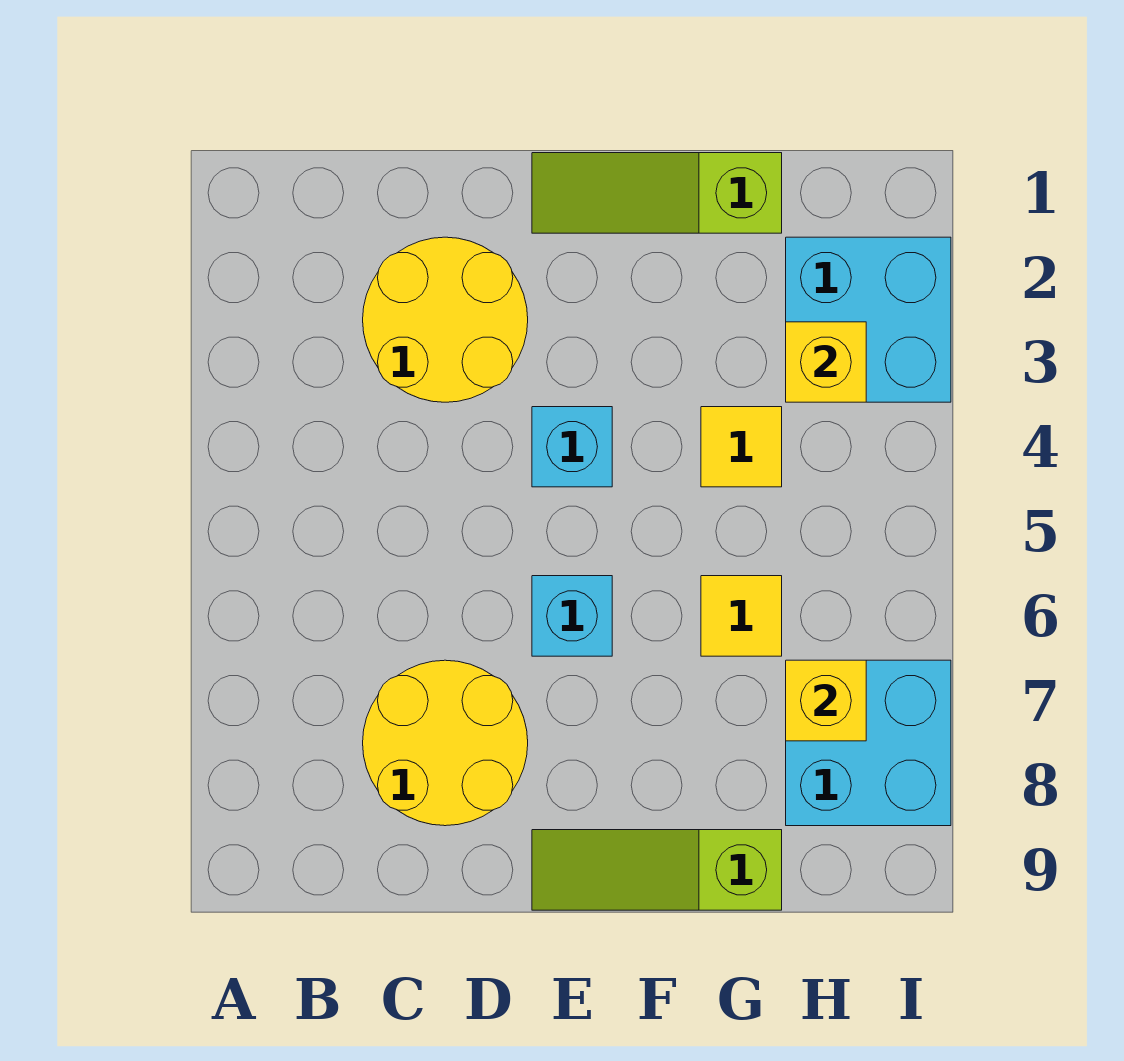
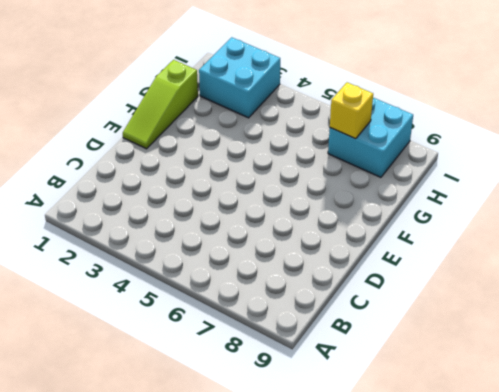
none -> yellow round brick C2:D3 level 1
none -> yellow round brick C7:D8 level 1
none -> cyan brick E4 level 1

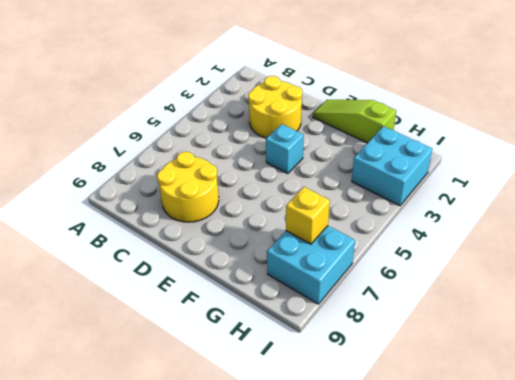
none -> cyan brick E6 level 1
none -> lime slope E9:G9 level 1 top G
none -> yellow tile G4 level 1

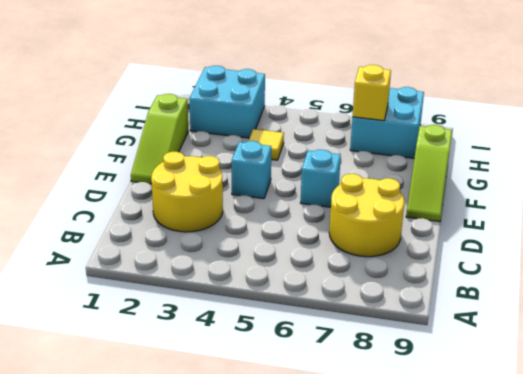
none -> yellow tile G6 level 1
none -> yellow brick H3 level 2

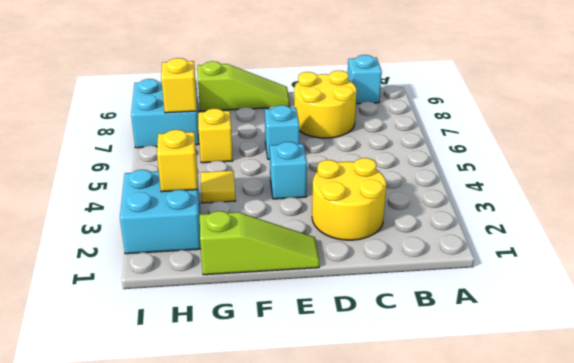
cyan brick B9 level 1 -> none
yellow brick G6 level 1 -> yellow tile G6 level 1

